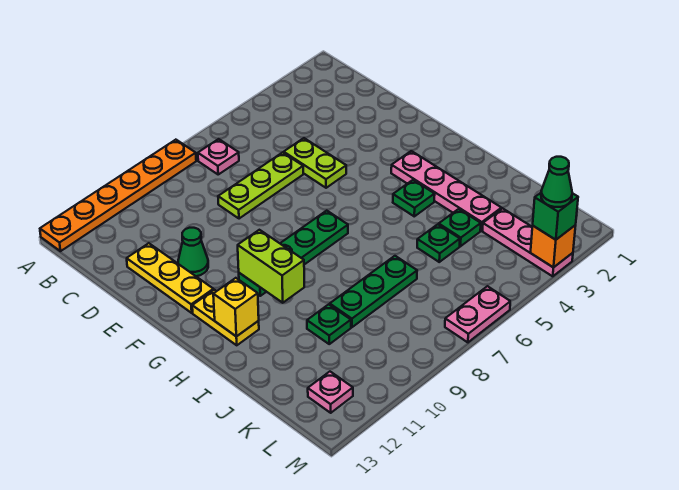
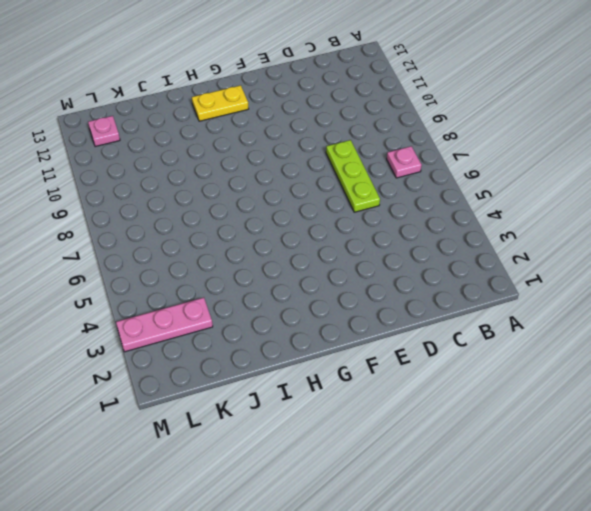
none -> orange plate A8:A13 level 1
none -> lime plate D5:E5 level 1
none -> yellow plate D12:F12 level 1

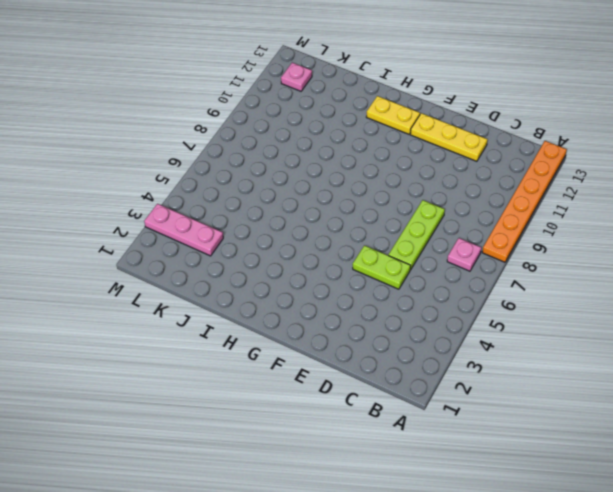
none -> green cone E11 level 1
none -> pink plate G3:J3 level 1
none -> green plate G7:G10 level 1

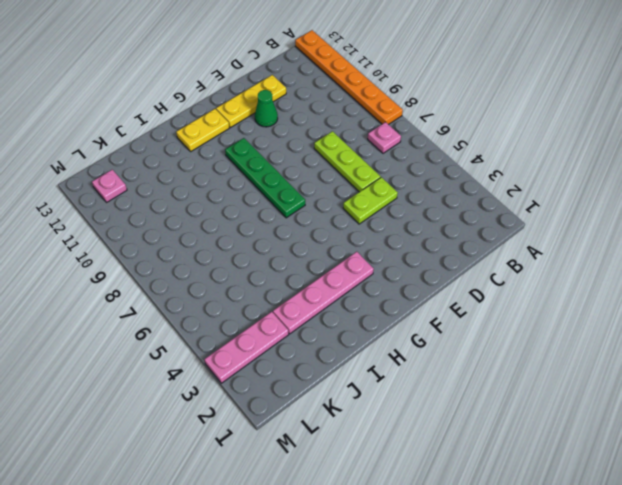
none -> green plate H4 level 1
none -> green plate J4 level 1
none -> green plate J5 level 1

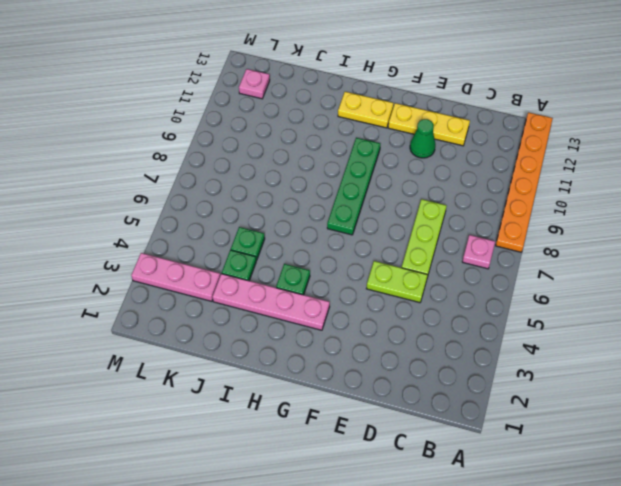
none -> green plate J7:J9 level 1
none -> green plate J10 level 1
none -> pink plate M6:M7 level 1

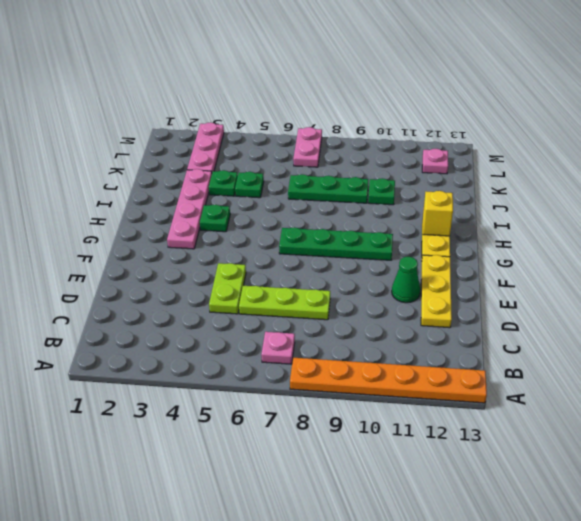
pink plate L7:M7 level 1 -> pink plate M6:M7 level 1
none -> lime brick G10:H10 level 2
none -> orange brick M3 level 2
none -> green brick M3 level 3

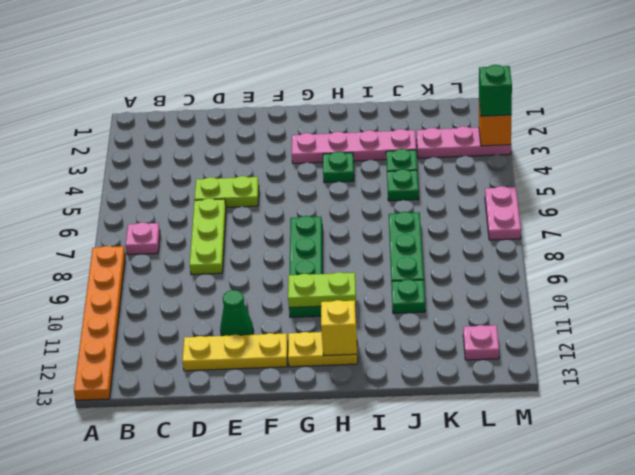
lime plate G10:H10 level 2 -> lime brick G10:H10 level 2
none -> green cone M3 level 4

